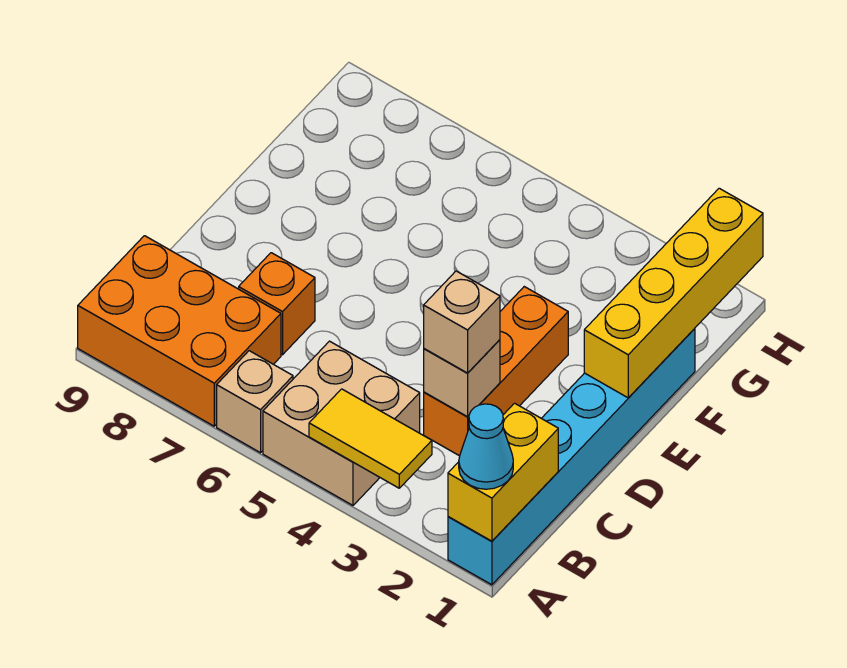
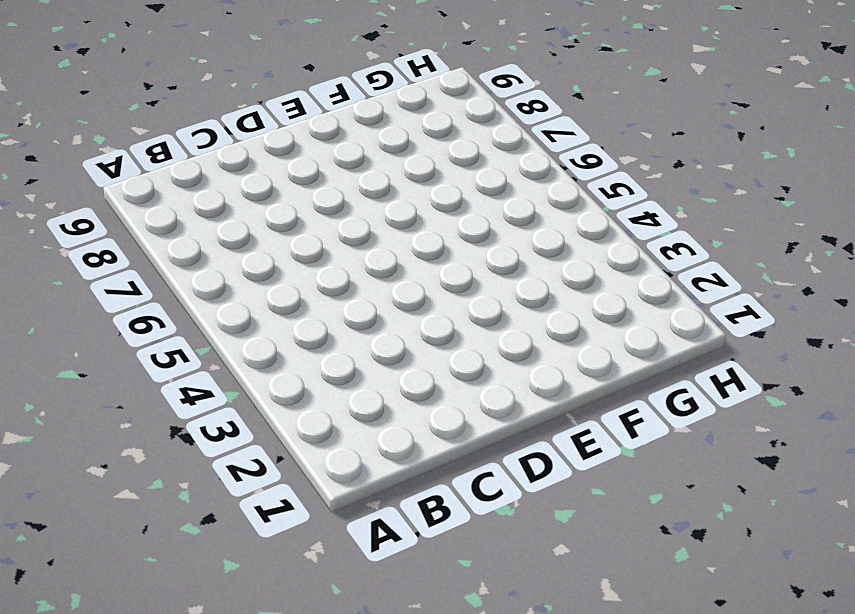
none -> cyan brick A1:F1 level 1
none -> tan brick A4:B5 level 1
none -> tan brick A6 level 1

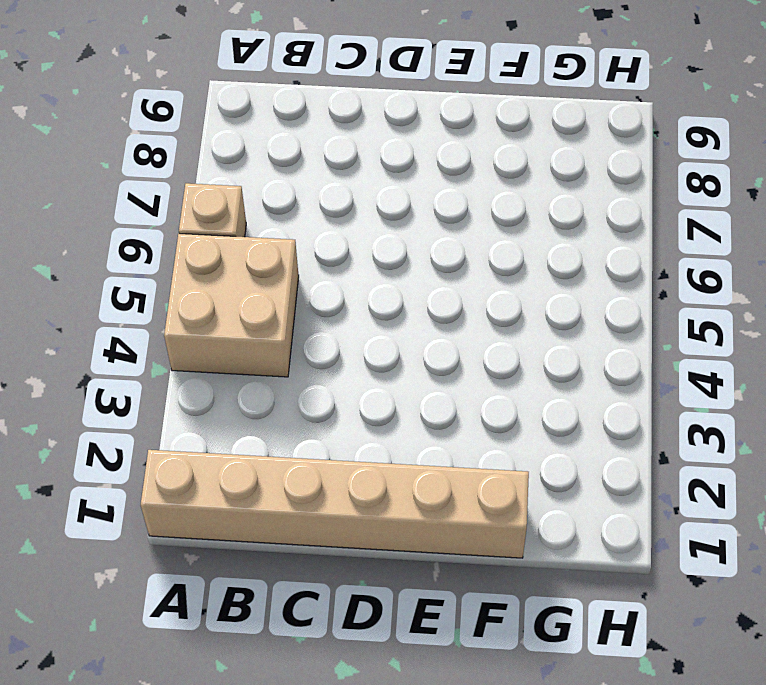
tan brick A1:F1 level 1 -> cyan brick A1:F1 level 1
none -> orange brick A7:B9 level 1
none -> orange brick C3:E3 level 1
none -> orange brick C7 level 1

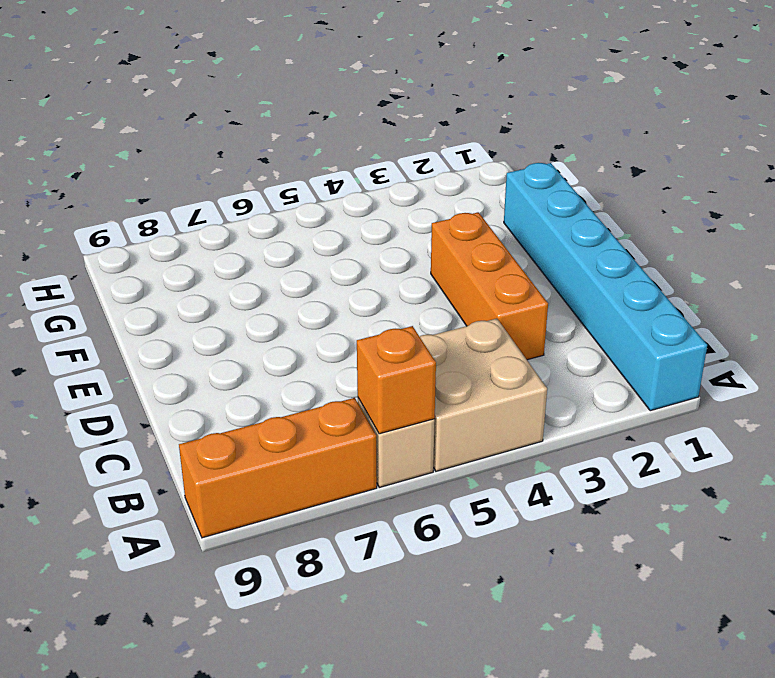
orange brick A6 level 2 -> orange brick C7 level 1
orange brick A7:A9 level 1 -> orange brick A7:B9 level 1
none -> yellow brick A1:B1 level 2
none -> yellow tile A3:A4 level 2
none -> tan brick C3 level 2

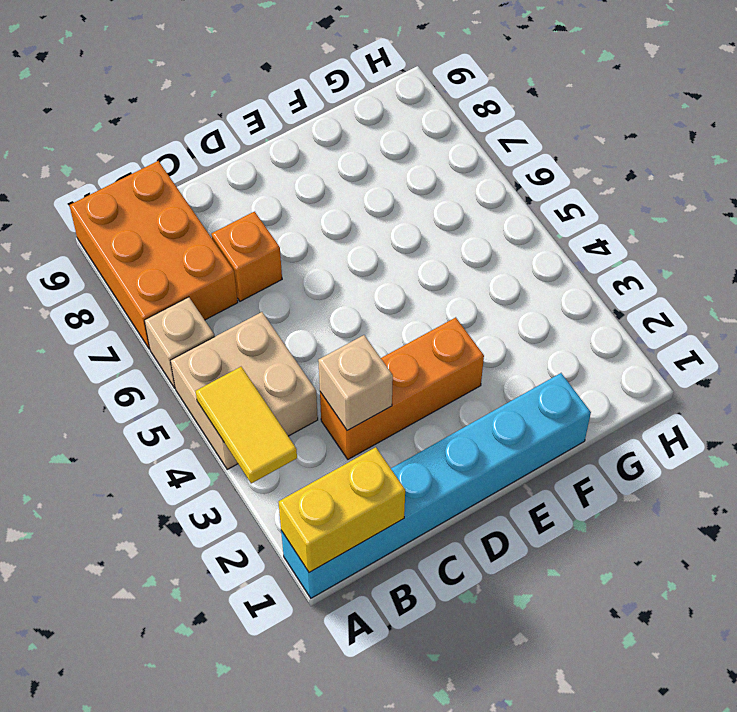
none -> yellow brick E1:H1 level 2
none -> cyan cone A1 level 3
none -> tan brick C3 level 3

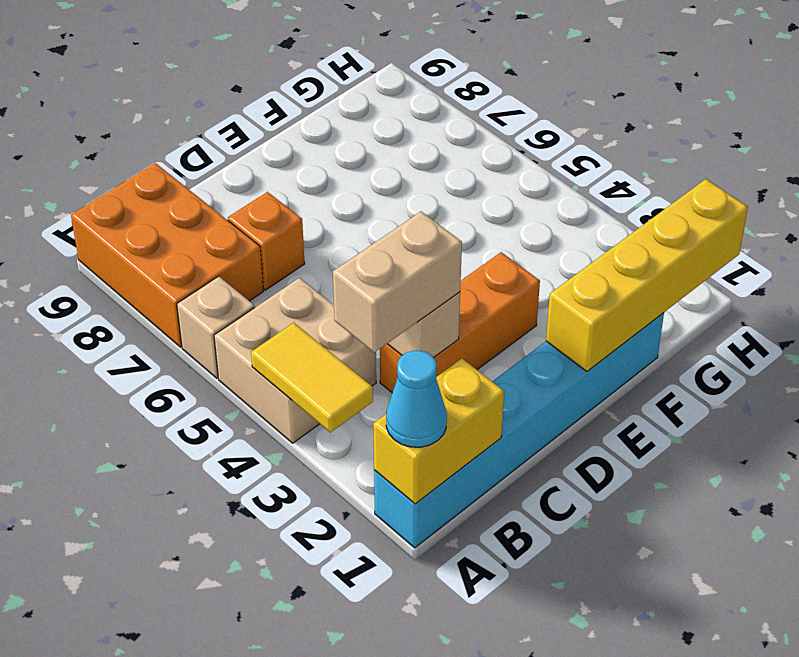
tan brick B3:C3 level 3 -> tan brick C3 level 3

